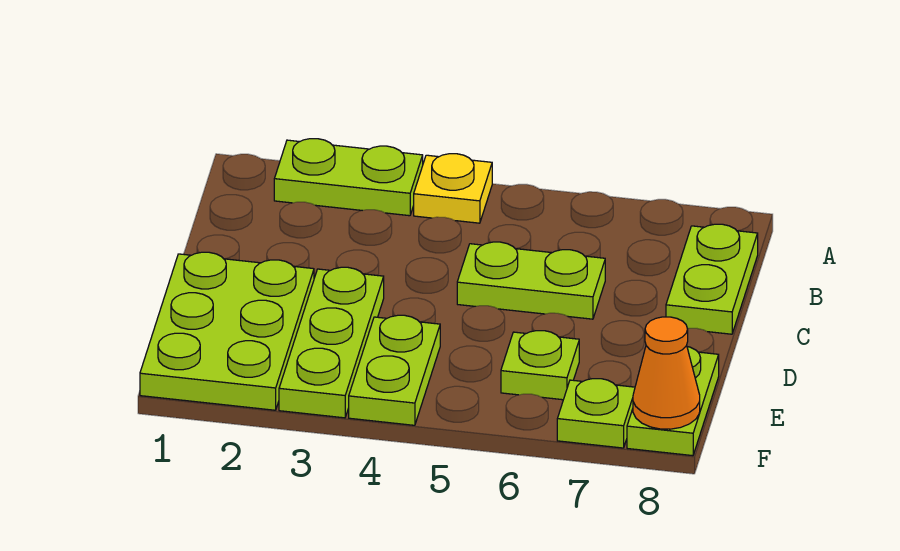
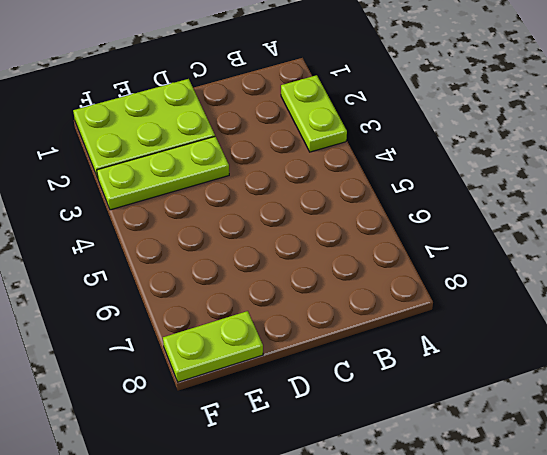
none -> yellow plate A4 level 1
none -> lime plate B8:C8 level 1

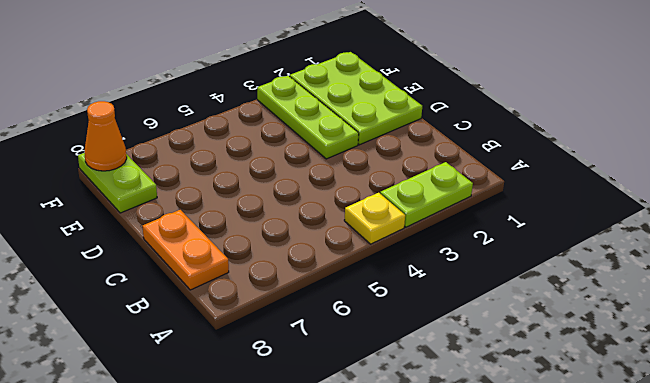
orange plate B8:C8 level 1 -> lime plate B8:C8 level 1
none -> lime plate C5:C6 level 1
none -> lime plate E4:F4 level 1

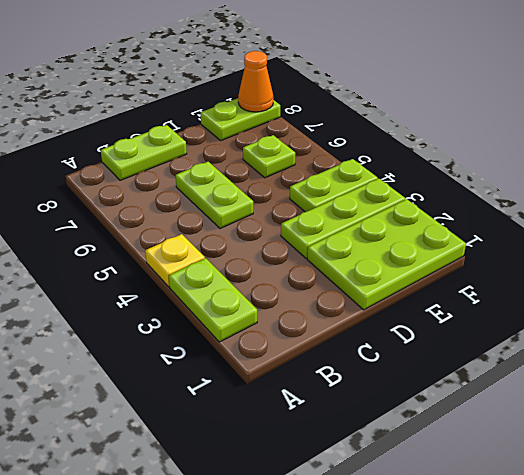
none -> lime plate F7 level 1

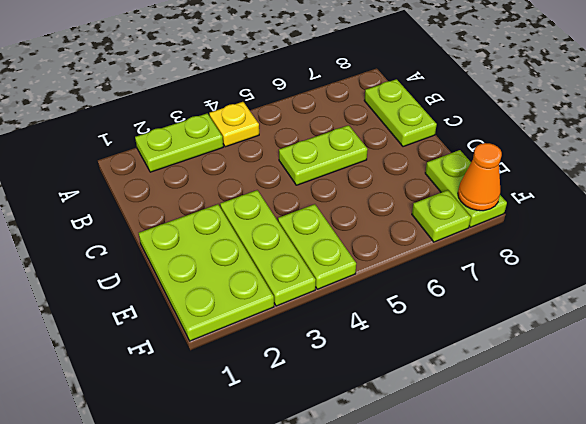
none -> lime plate E6 level 1

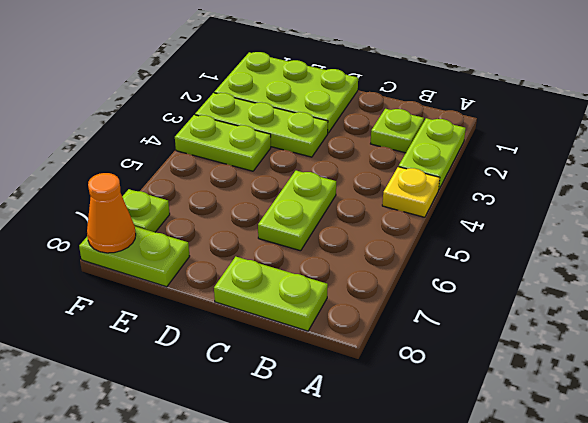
lime plate B2 level 1 -> lime plate E6 level 1

